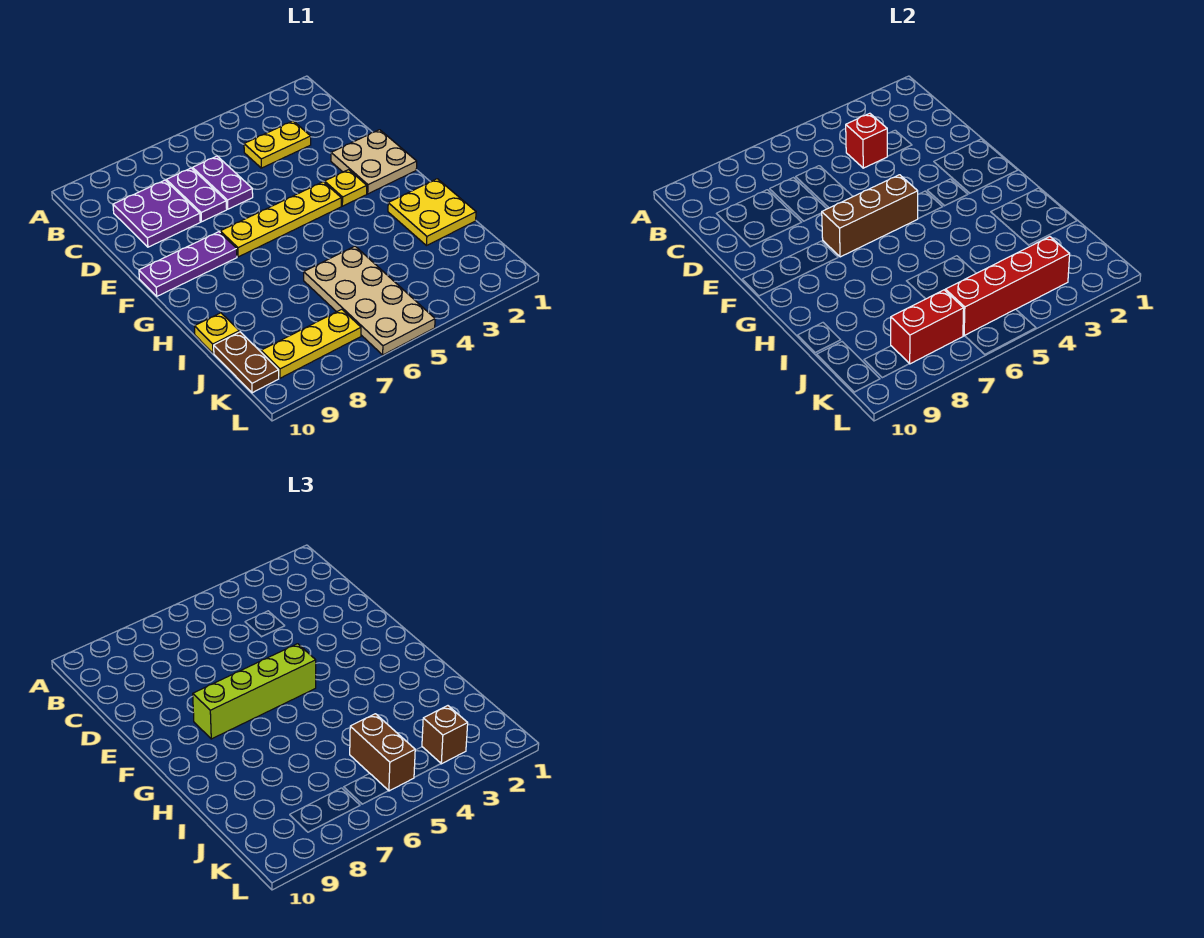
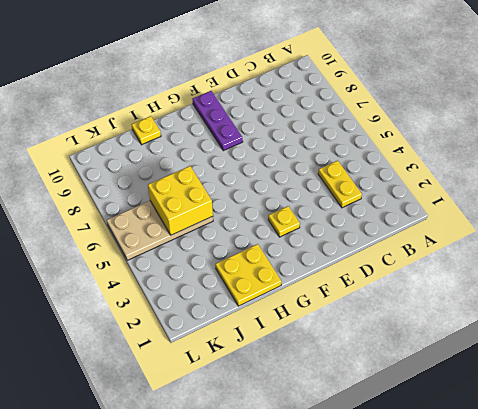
yellow brick I5:J6 level 2 -> none
none -> purple plate C6:D6 level 1
none -> purple plate C7:D7 level 1
none -> purple plate C8:D9 level 1

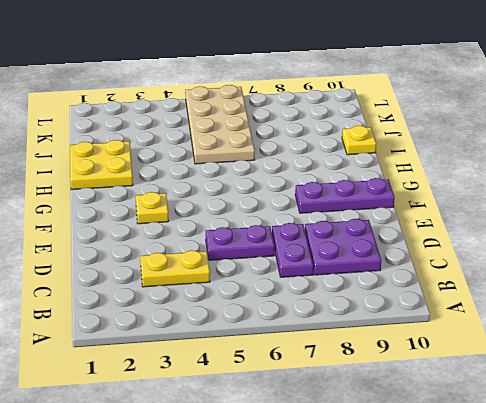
purple plate D5:D6 level 1 -> purple plate C6:D6 level 1
none -> tan plate E1:F2 level 1
none -> yellow plate F4:F7 level 1
none -> brown plate J10:K10 level 1

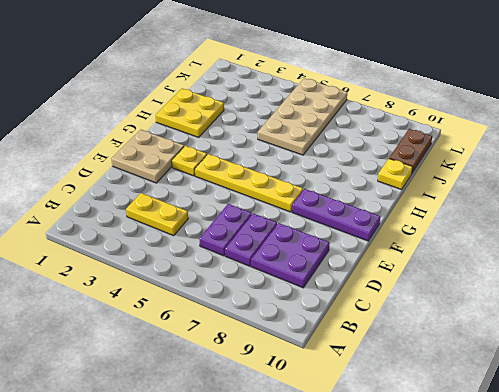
none -> yellow plate K7:K9 level 1
none -> red brick C4 level 2
none -> brown brick F5:F7 level 2

